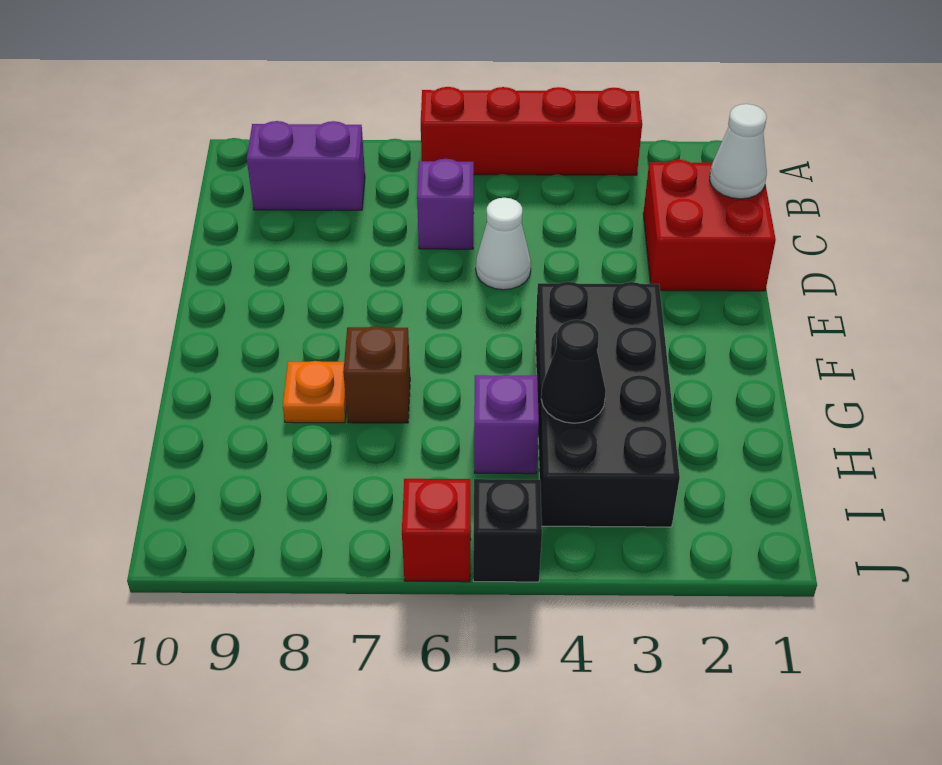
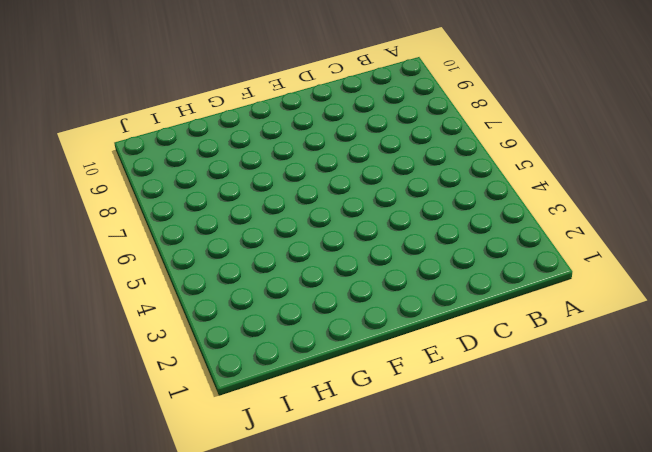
none -> red brick A3:A6 level 1
none -> purple brick B8:B9 level 1
none -> red brick C1:D2 level 1

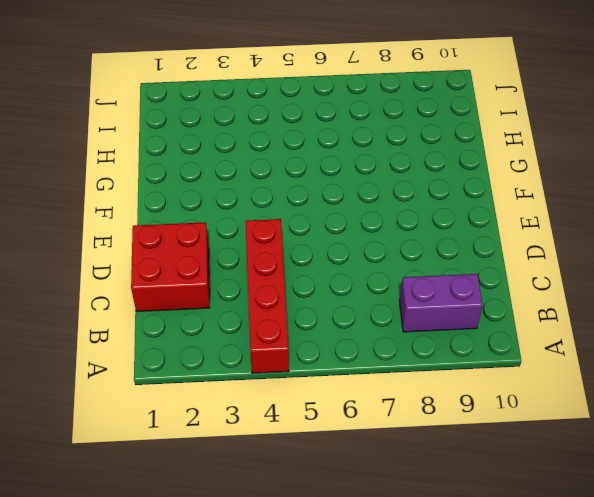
red brick A4:D4 level 1 -> red brick A3:A6 level 1
none -> purple brick C6 level 1
none -> white cone D5 level 1
none -> black brick F3:I4 level 1

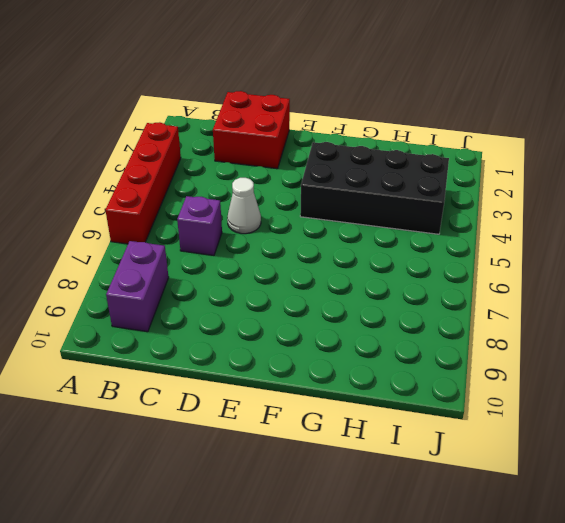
none -> brown brick G7 level 1
none -> orange plate G8 level 1
none -> purple brick H5 level 1

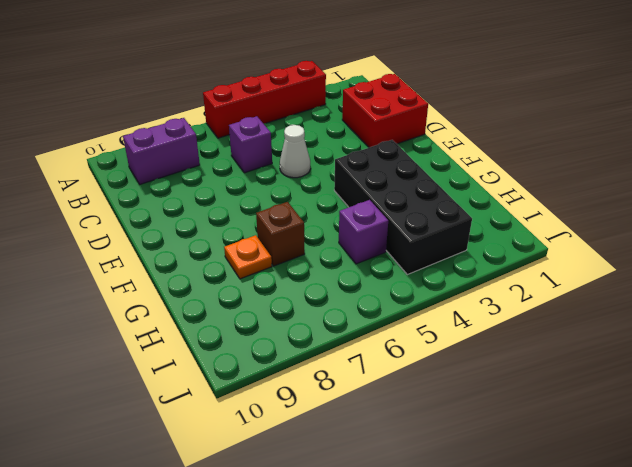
none -> black brick J5 level 1
none -> red brick J6 level 1
none -> white cone C1 level 2

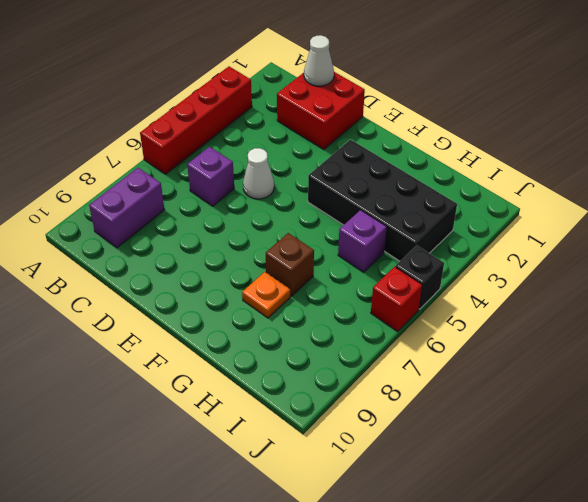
none -> black cone H4 level 2

